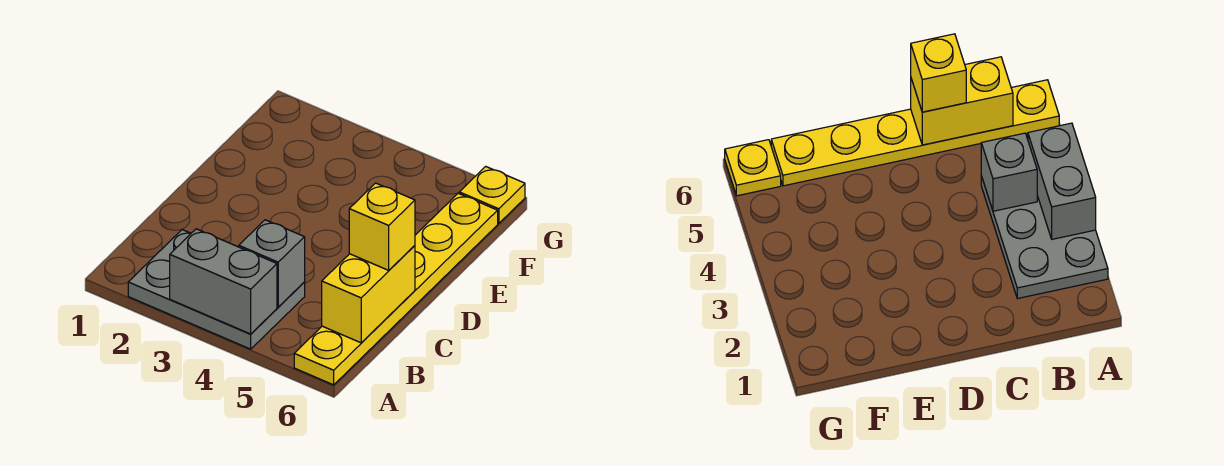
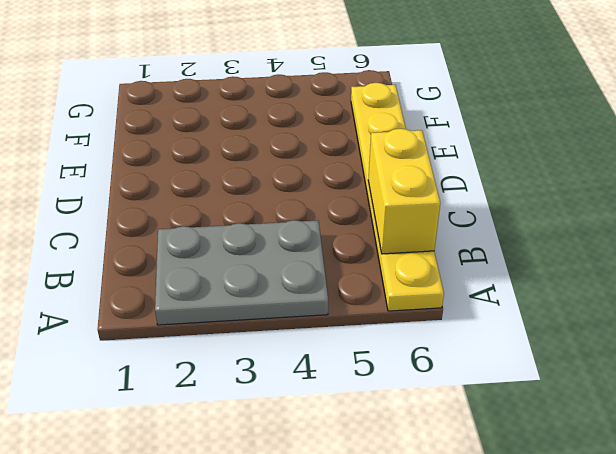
none -> yellow plate G6 level 1
none -> grey brick A3:A4 level 2

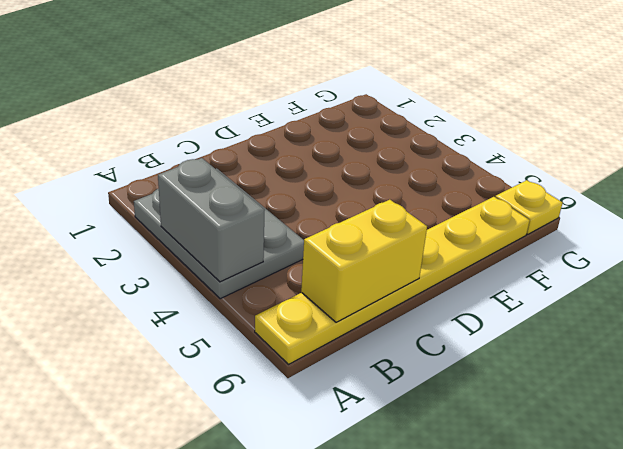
none -> grey brick B4 level 2
none -> yellow brick C6 level 3

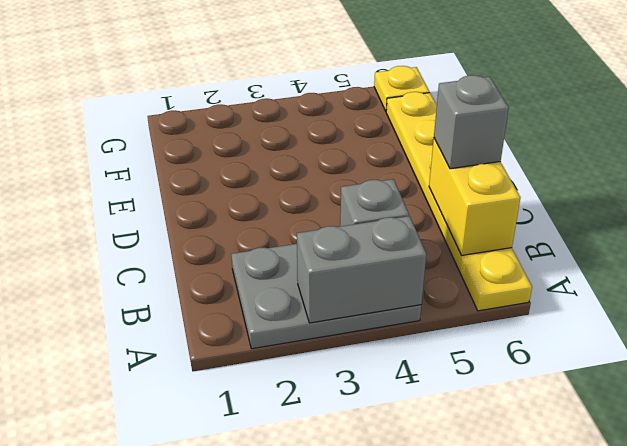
grey brick C6 level 3 -> yellow brick C6 level 3

